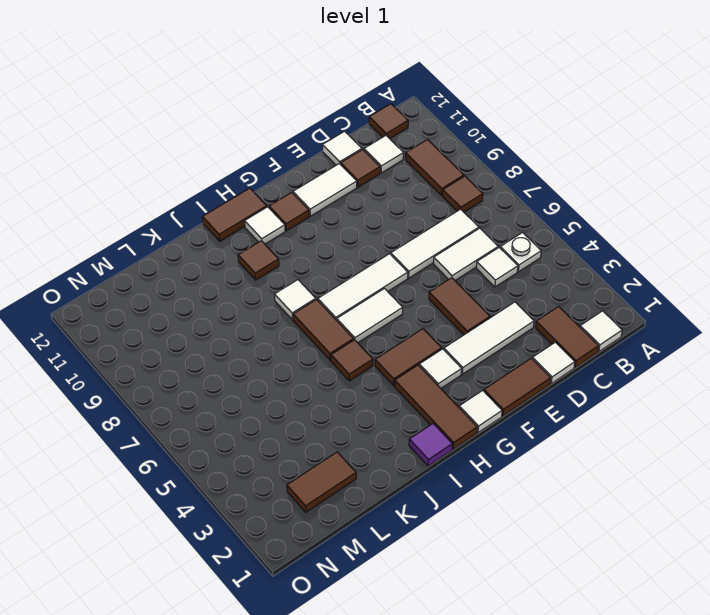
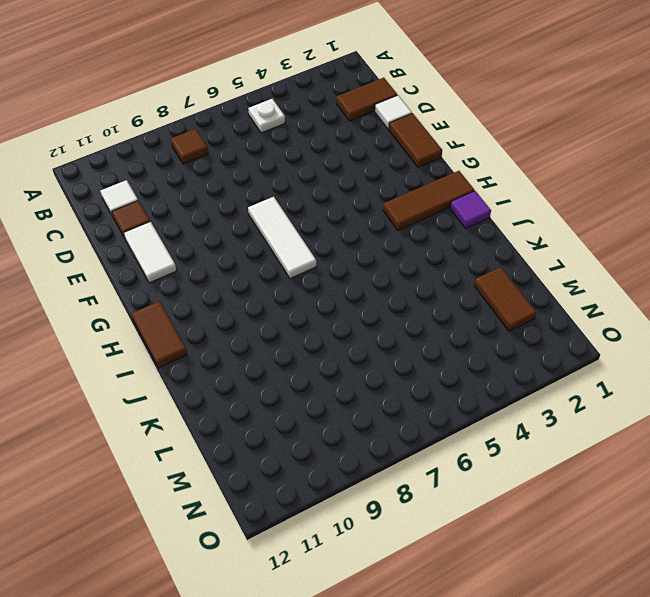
none -> white tile B1 level 1
none -> brown tile B9:B10 level 1
none -> brown tile B12 level 1
none -> white tile C5 level 1

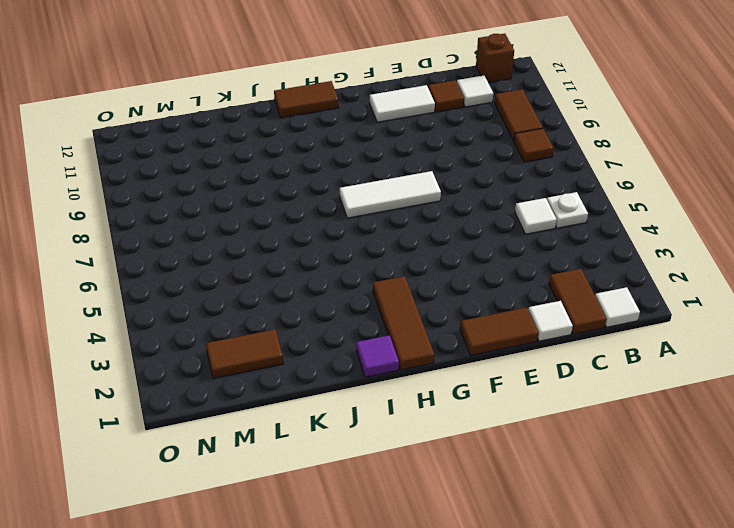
brown brick B12 level 1 -> brown tile B12 level 1
none -> white tile C6:D6 level 1
none -> white tile C7:E7 level 1
none -> white tile D3:F3 level 1
none -> white tile D12 level 1

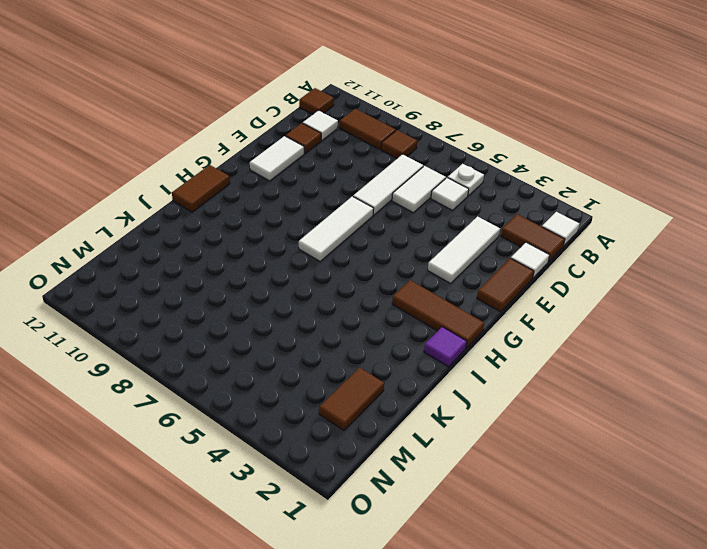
none -> white tile D12 level 1
none -> brown tile E4:E5 level 1
none -> white tile G1 level 1
none -> white tile G3 level 1

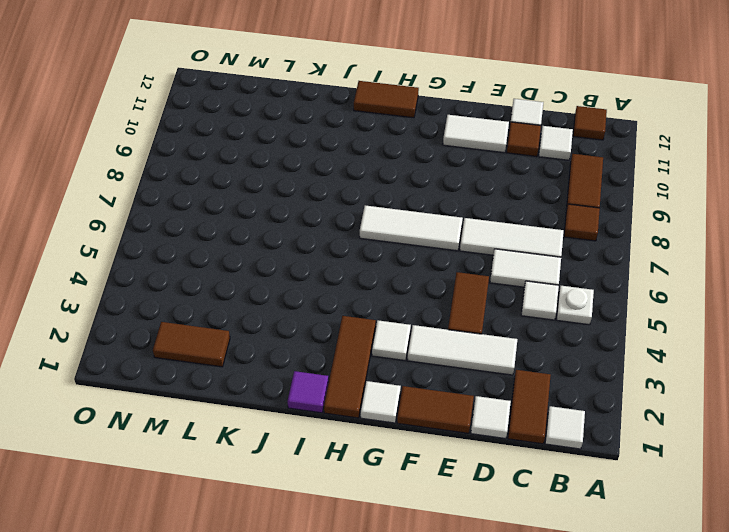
none -> brown tile G4:H4 level 1
none -> white tile G6:H6 level 1
none -> brown tile G11 level 1
none -> white tile H11 level 1

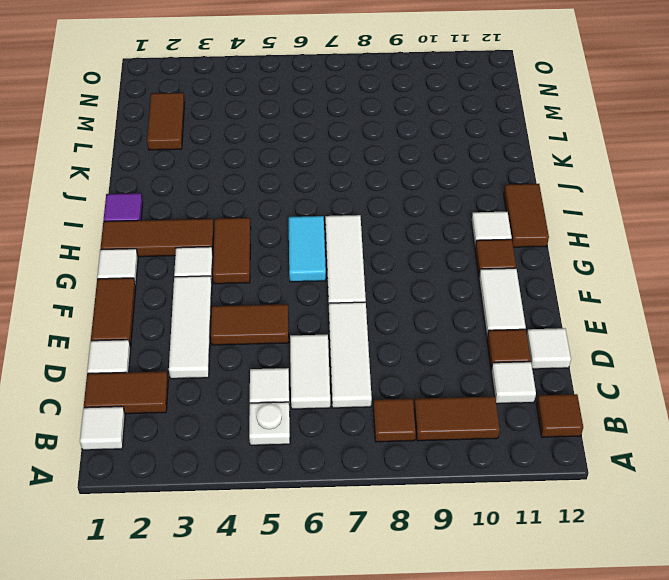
cyan tile G6:H6 level 1 -> white tile G6:H6 level 1
none -> brown tile I5 level 1
none -> brown tile I6:I7 level 1
none -> white tile I8 level 1
none -> brown tile I10 level 1

